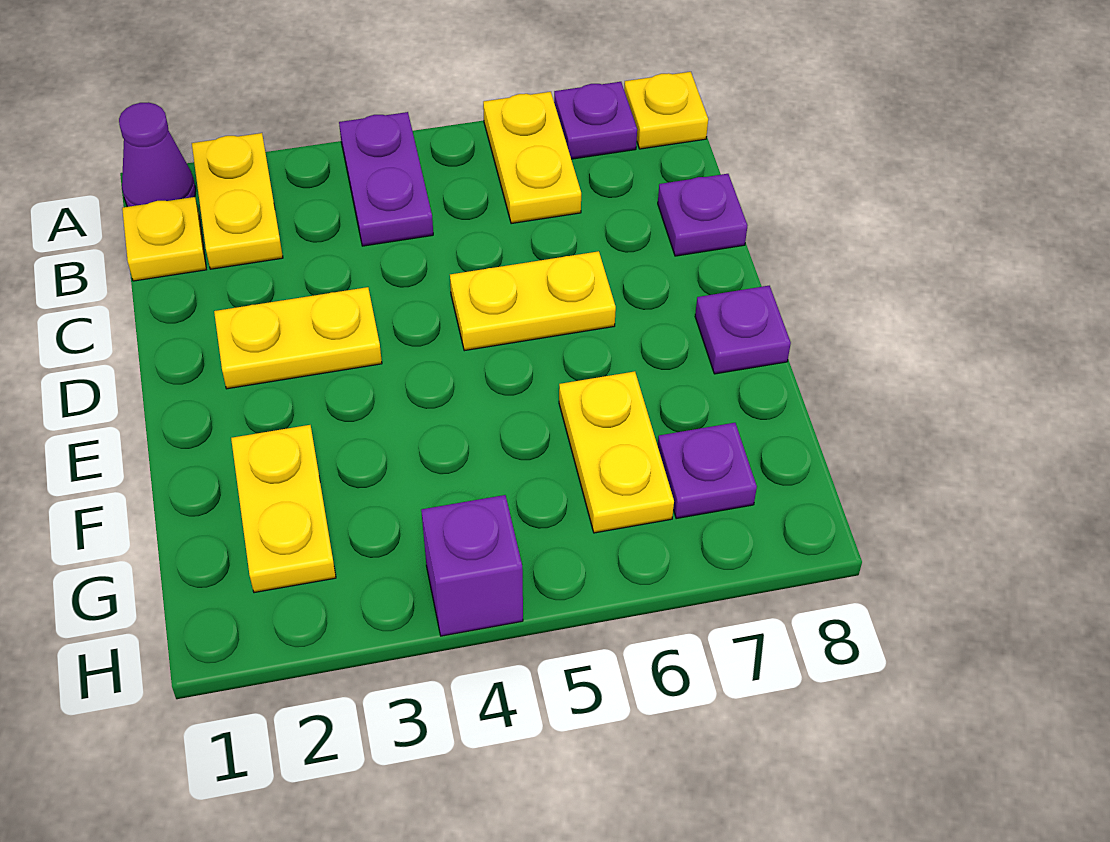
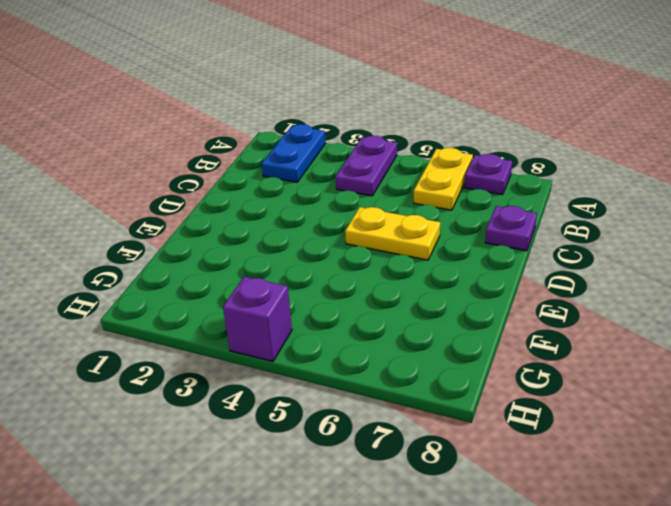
blue plate A2:B2 level 1 -> yellow plate A2:B2 level 1
none -> purple cone A1 level 1
none -> yellow plate A8 level 1
none -> yellow plate B1 level 1

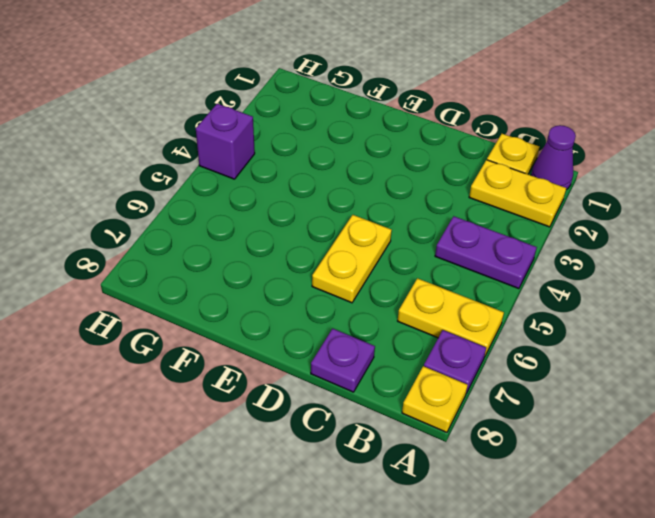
none -> yellow plate D2:D3 level 1
none -> purple plate E8 level 1
none -> yellow plate F2:G2 level 1

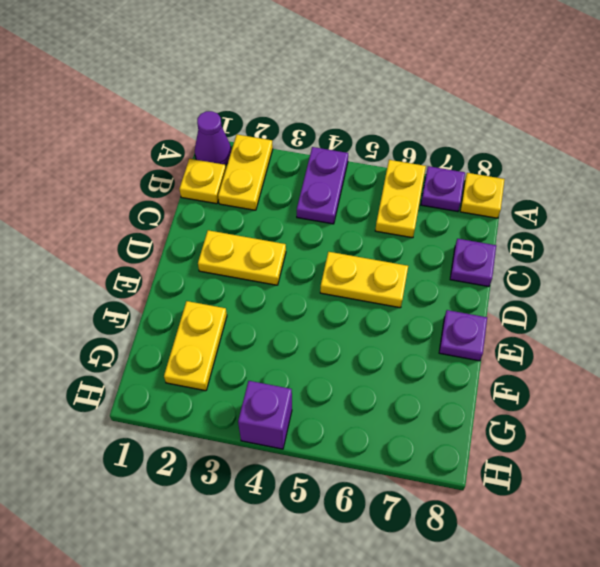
none -> yellow plate F6:G6 level 1
none -> purple plate G7 level 1

